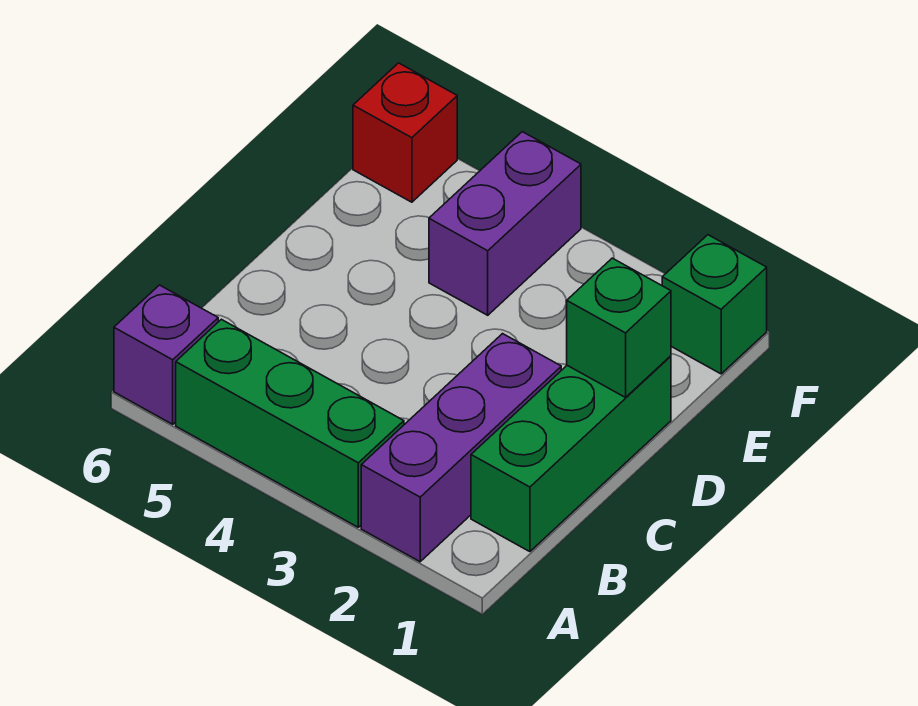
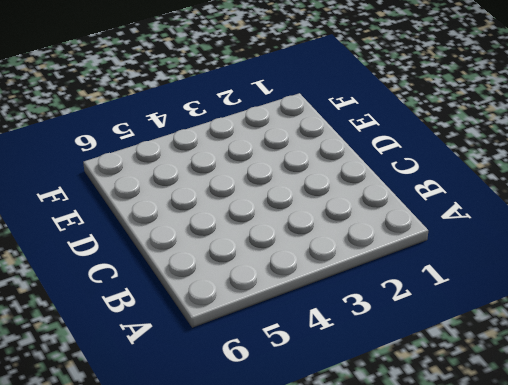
none -> purple brick A2:C2 level 1
none -> green brick A3:A5 level 1

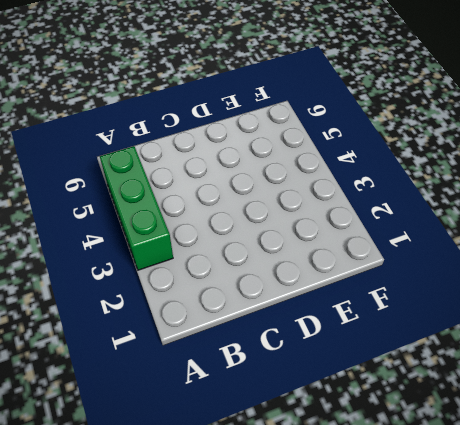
none -> purple brick A2:C2 level 1
none -> purple brick A6 level 1

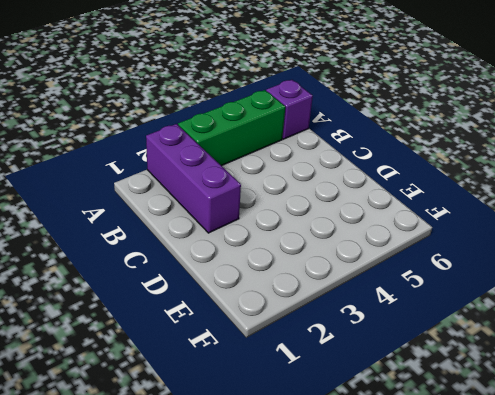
none -> green brick B1:D1 level 1
none -> purple brick E4:F4 level 1

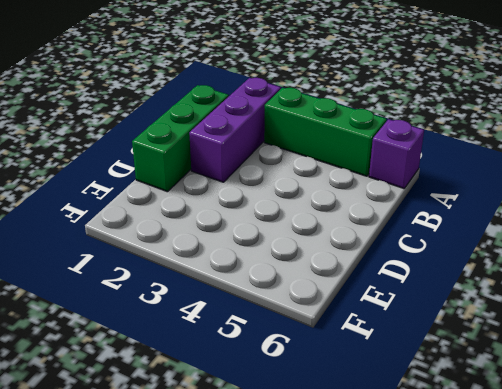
none -> purple brick E4:F4 level 1
none -> green brick F1 level 1

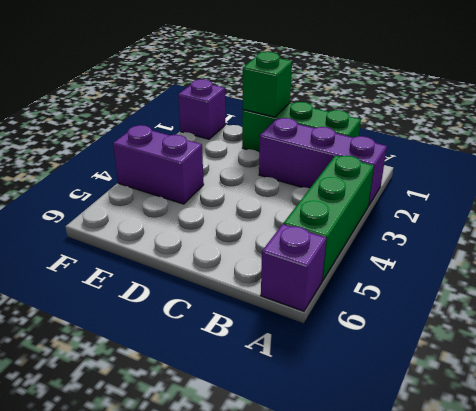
purple brick F1 level 1 -> green brick F1 level 1
none -> red brick F6 level 1

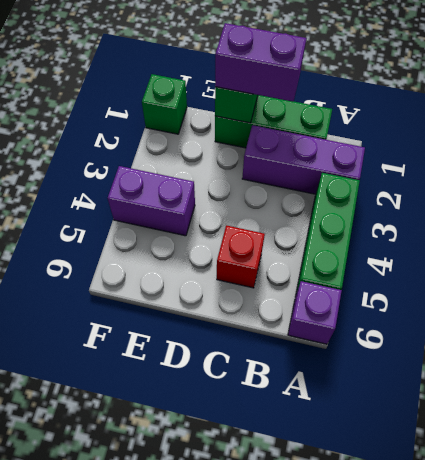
purple brick C1:D1 level 3 -> none
red brick C5 level 1 -> red brick F6 level 1

